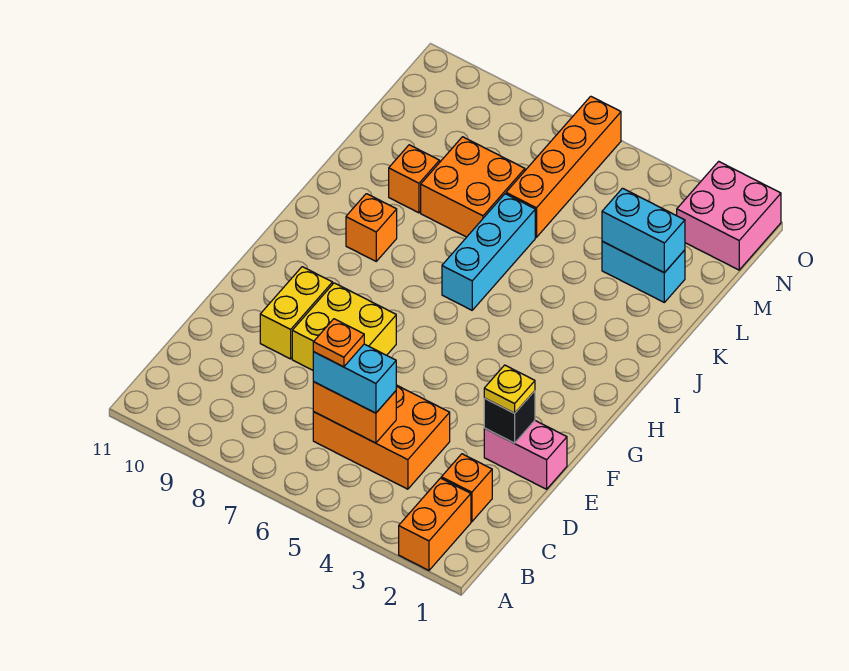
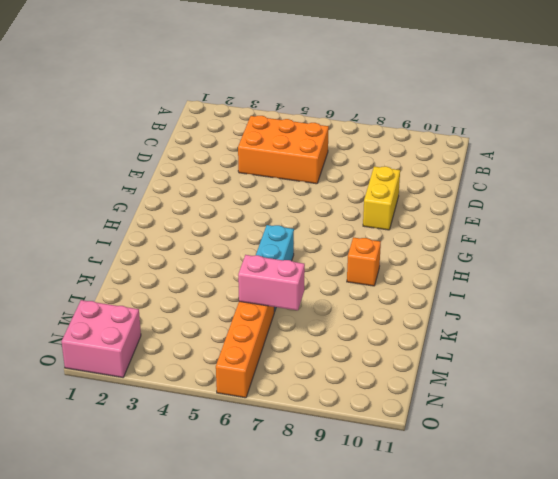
pink brick L6:L7 level 2 -> pink brick E1:E2 level 1
none -> orange brick A2:B2 level 1
none -> orange brick C2 level 1
none -> yellow brick E7:F8 level 1

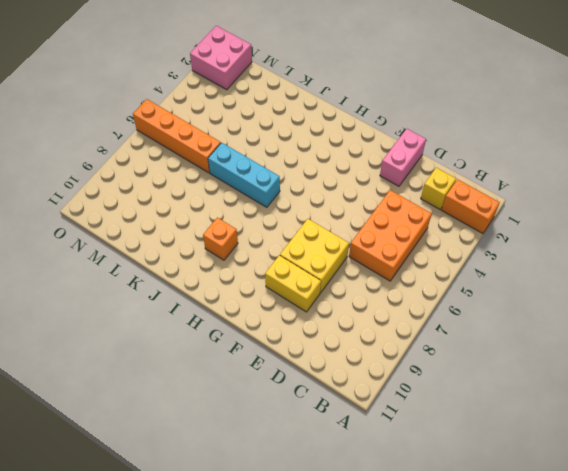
yellow brick C2 level 1 -> orange brick C2 level 1
none -> orange brick K7:L8 level 1
none -> orange brick K9 level 1
none -> cyan brick L2:L3 level 1

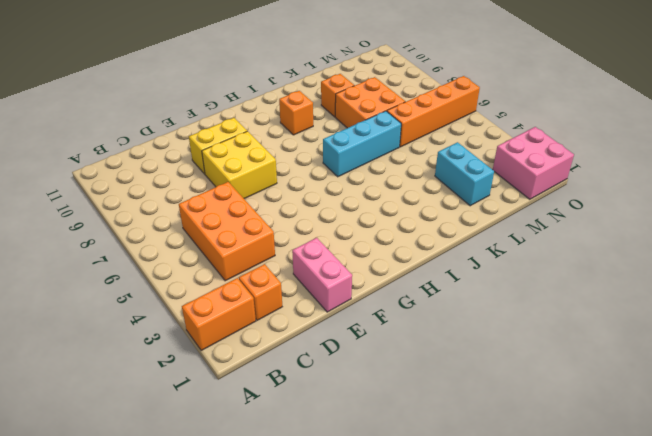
none -> orange brick C5:C6 level 2
none -> black brick E2 level 2
none -> cyan brick L2:L3 level 2

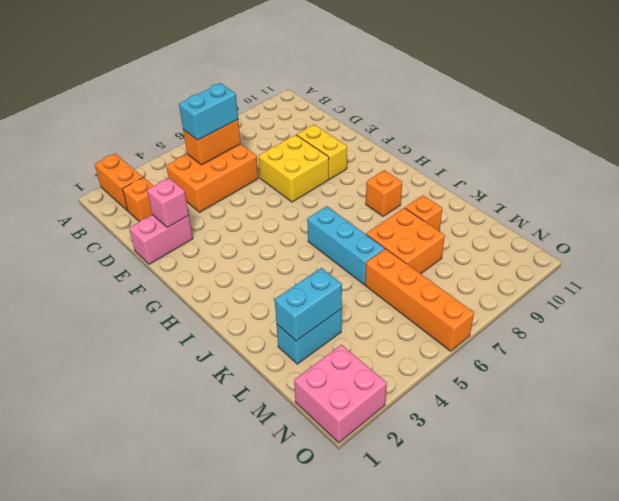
pink brick E2 level 2 -> black brick E2 level 2
none -> yellow plate E2 level 3
none -> orange plate C6 level 4

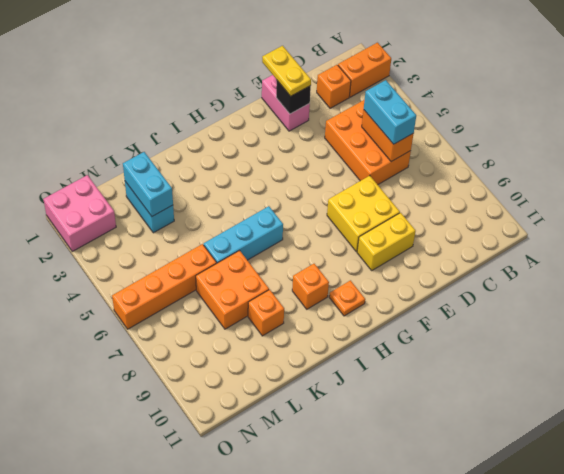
yellow plate E1:E2 level 3 -> yellow plate E2 level 3
orange plate H10 level 1 -> orange plate C6 level 4

